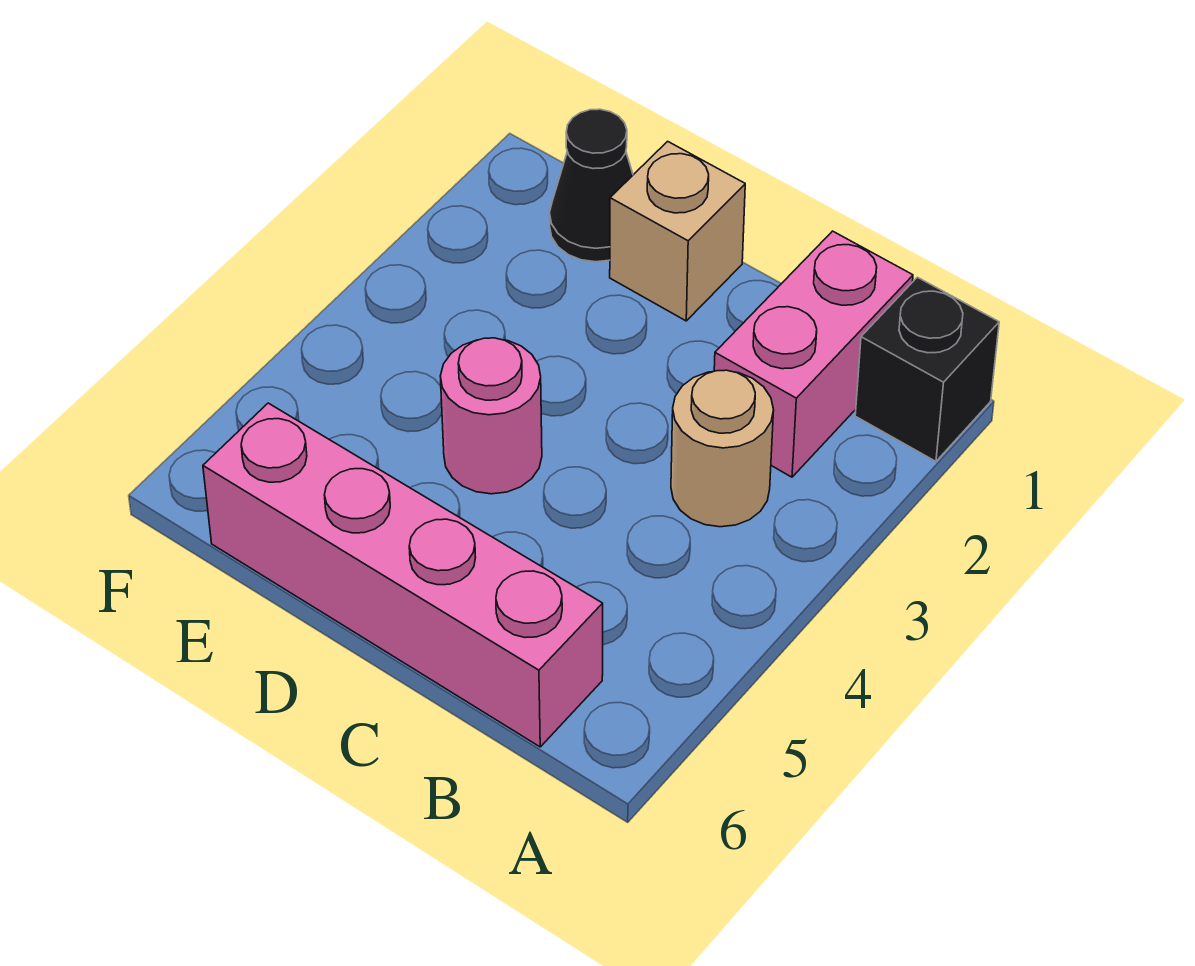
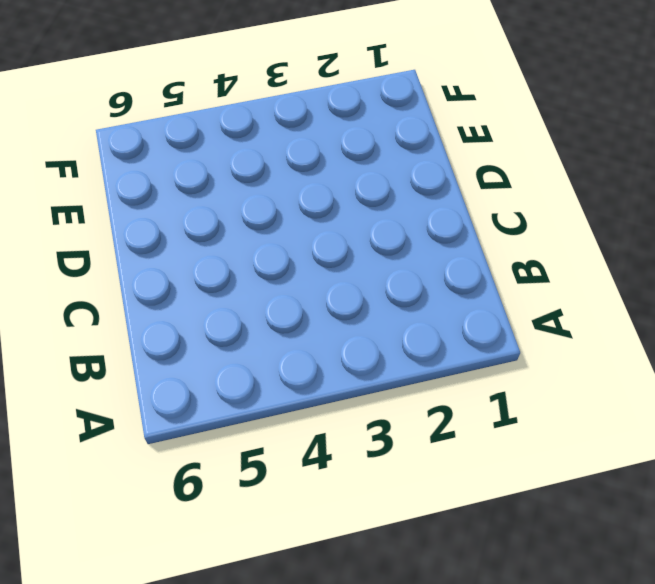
none -> black brick A1 level 1
none -> pink brick B1:B2 level 1

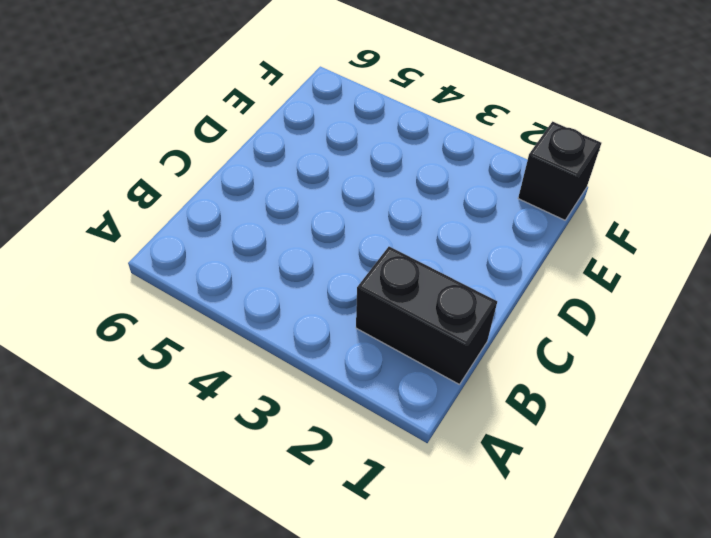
black brick B1:B2 level 1 -> pink brick B1:B2 level 1
black brick F1 level 1 -> black brick A1 level 1
none -> tan round brick B3 level 1
none -> pink brick B6:E6 level 1

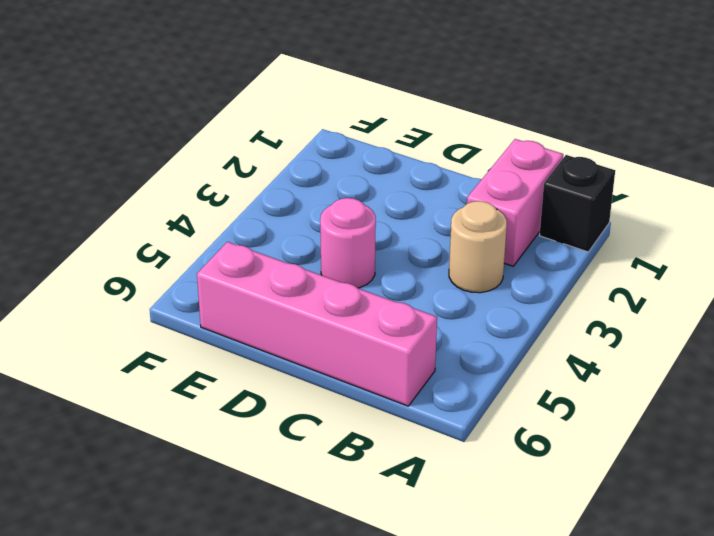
none -> tan brick D1 level 1
none -> black cone E1 level 1

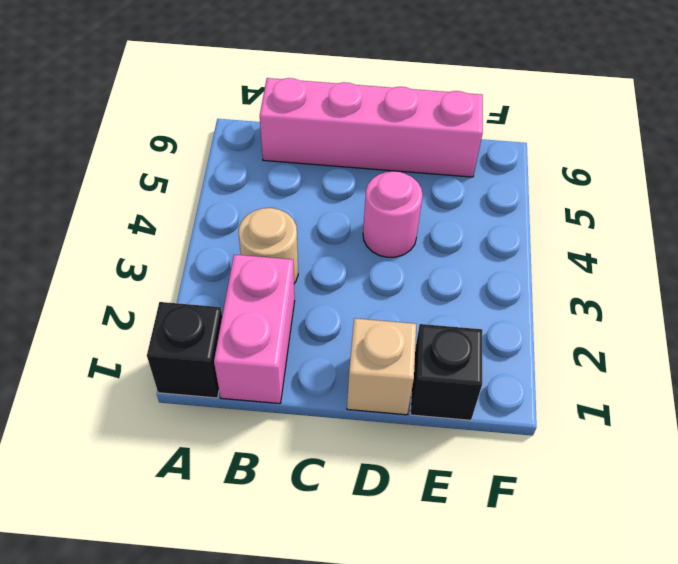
black brick E1 level 1 -> black cone E1 level 1

